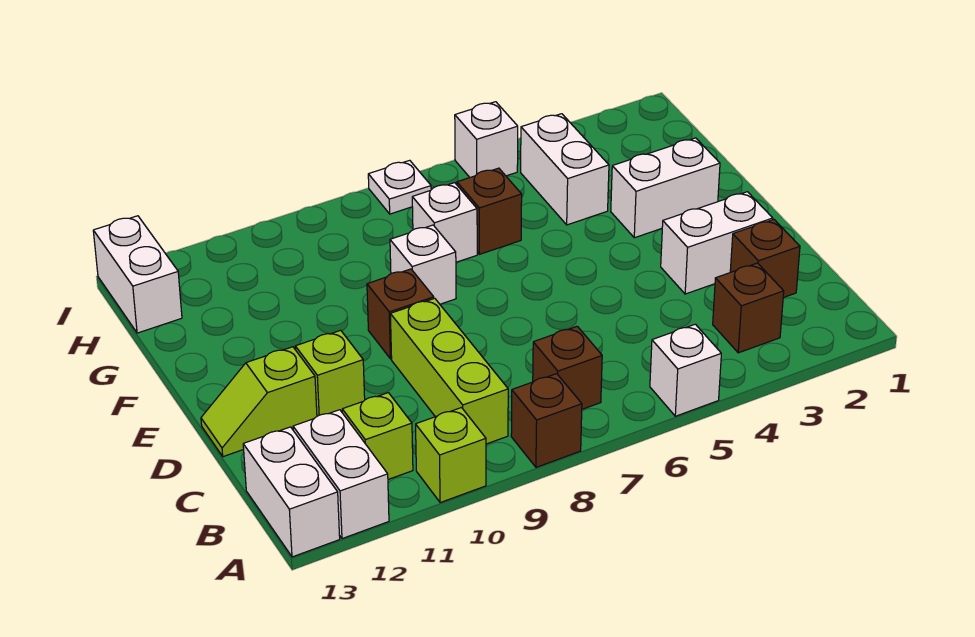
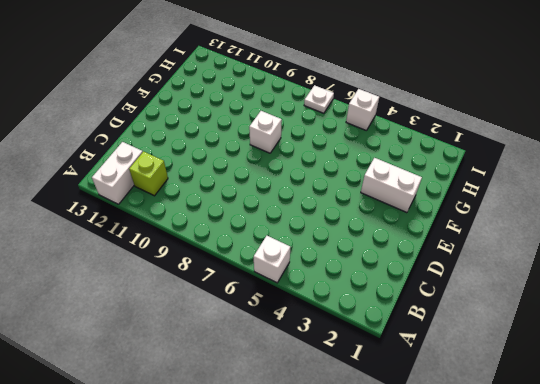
none -> brown brick A8 level 1
none -> lime brick A10 level 1
none -> white brick A13:B13 level 1

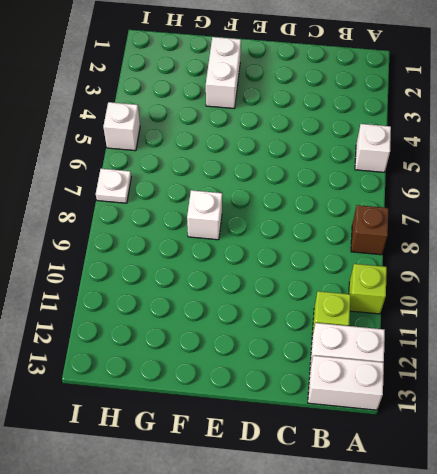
none -> brown brick B3 level 1
none -> brown brick B7 level 1
none -> lime brick B9:D9 level 1

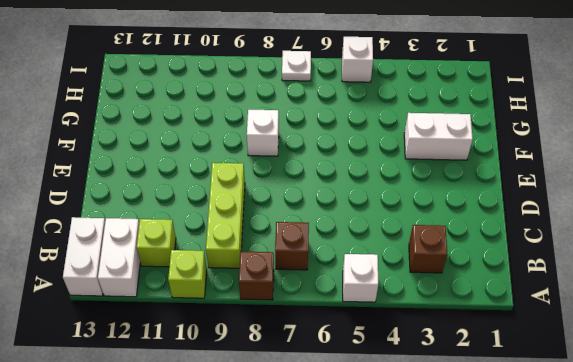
none -> brown brick C2 level 1
none -> white brick D2:D3 level 1
none -> lime brick D11 level 1

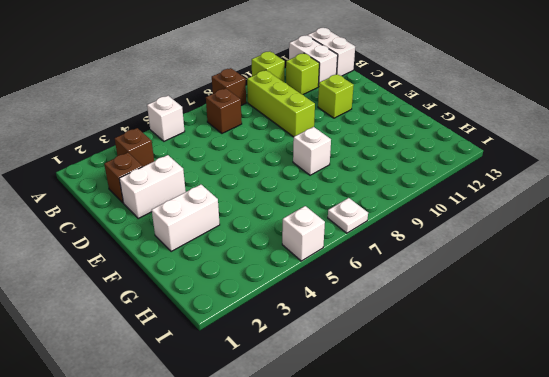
none -> lime slope D12:D13 level 1 top 12
none -> brown brick E9 level 1
none -> white brick G4:H4 level 1

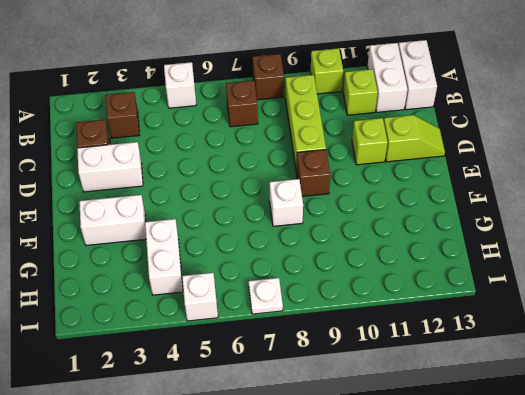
none -> brown brick G6 level 1
none -> white brick G7 level 1
none -> white brick H13:I13 level 1

